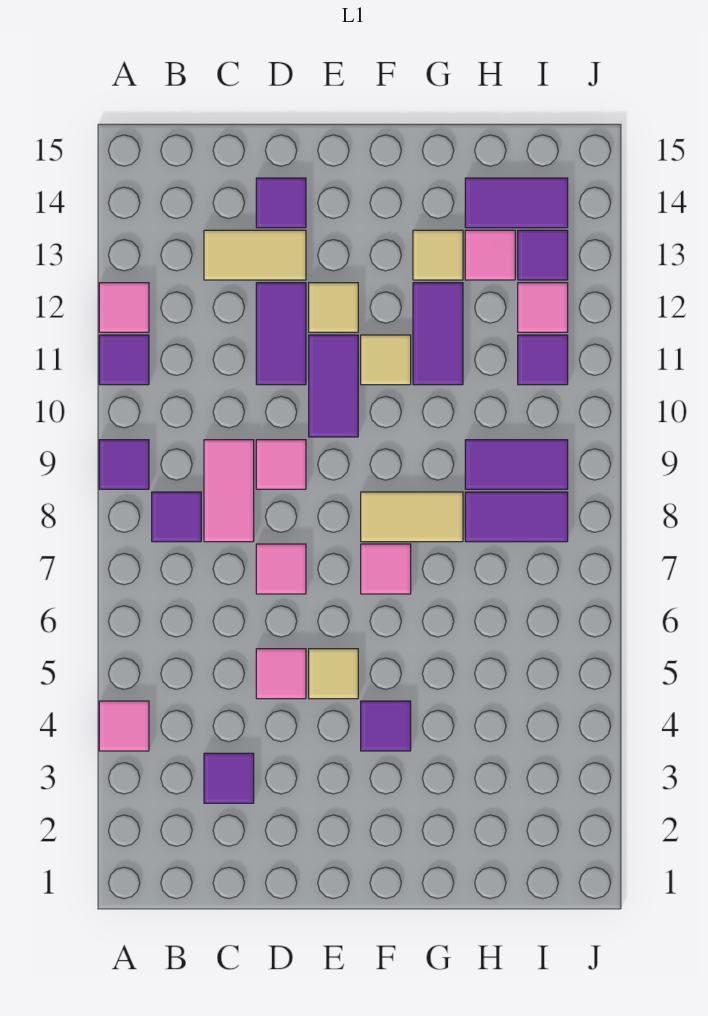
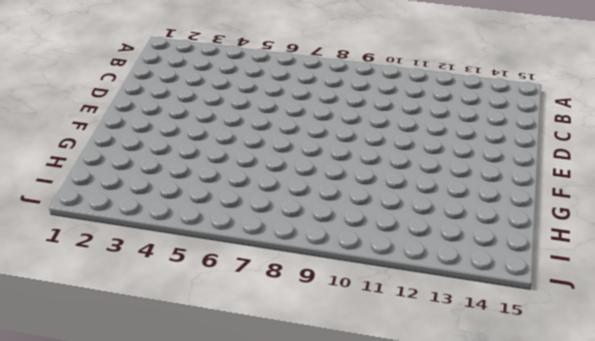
none -> pink tile A4 level 1
none -> purple tile A9 level 1
none -> purple tile A11 level 1

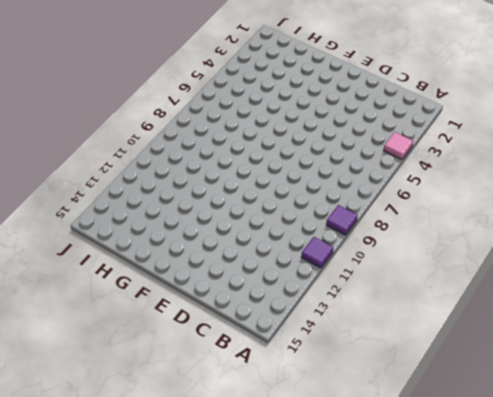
none -> pink tile A12 level 1
none -> purple tile B8 level 1
none -> purple tile C3 level 1

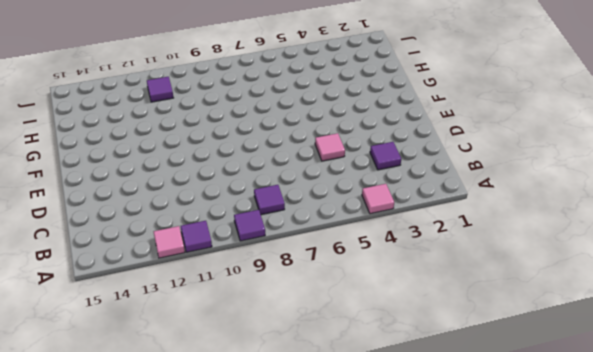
none -> pink tile C8:C9 level 1
none -> tan tile C13:D13 level 1
none -> pink tile D7 level 1

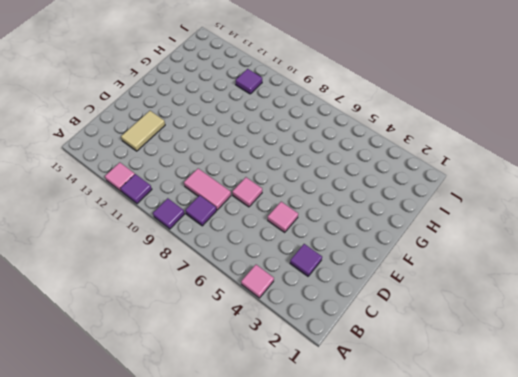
none -> pink tile D9 level 1
none -> purple tile D11:D12 level 1
none -> purple tile D14 level 1

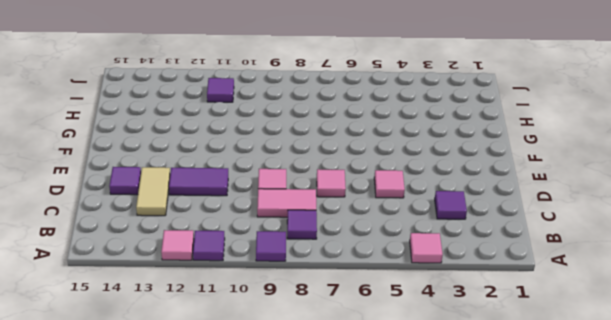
none -> tan tile E5 level 1
none -> purple tile E10:E11 level 1
none -> tan tile E12 level 1

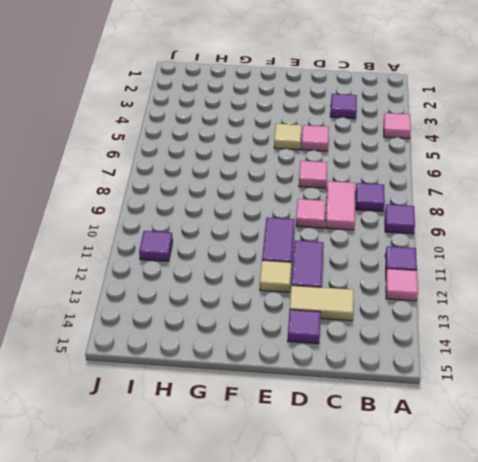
none -> purple tile F4 level 1
none -> pink tile F7 level 1
none -> tan tile F8:G8 level 1

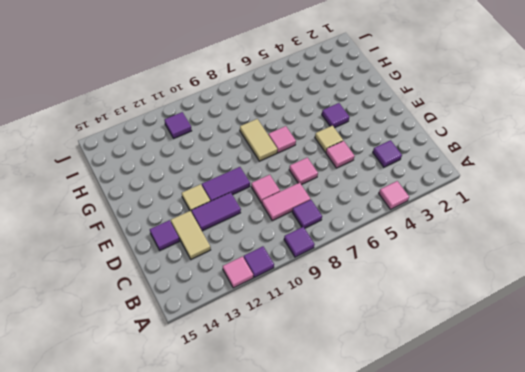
none -> tan tile F11 level 1
none -> purple tile G11:G12 level 1
none -> tan tile G13 level 1

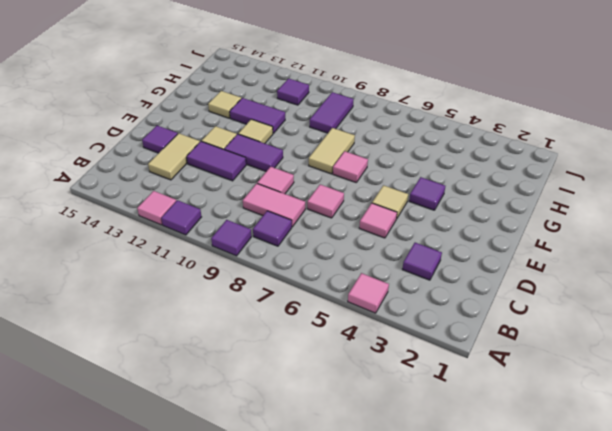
none -> purple tile H8:I8 level 1
none -> pink tile H13 level 1
none -> purple tile H14:I14 level 1

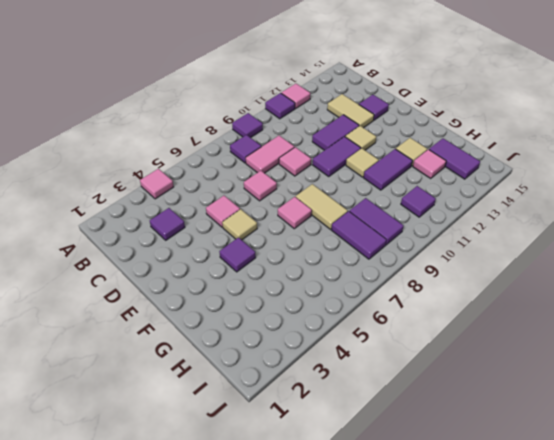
none -> pink tile I12 level 1
none -> purple tile I13 level 1

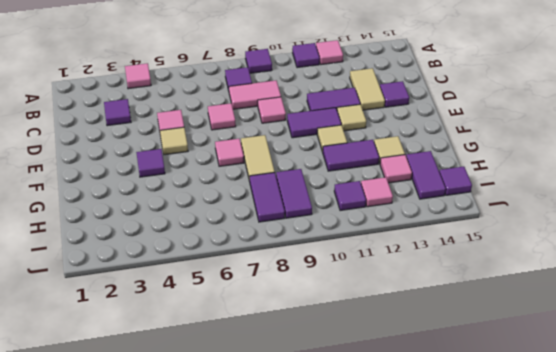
purple tile I15 level 1 -> purple tile I13 level 1

